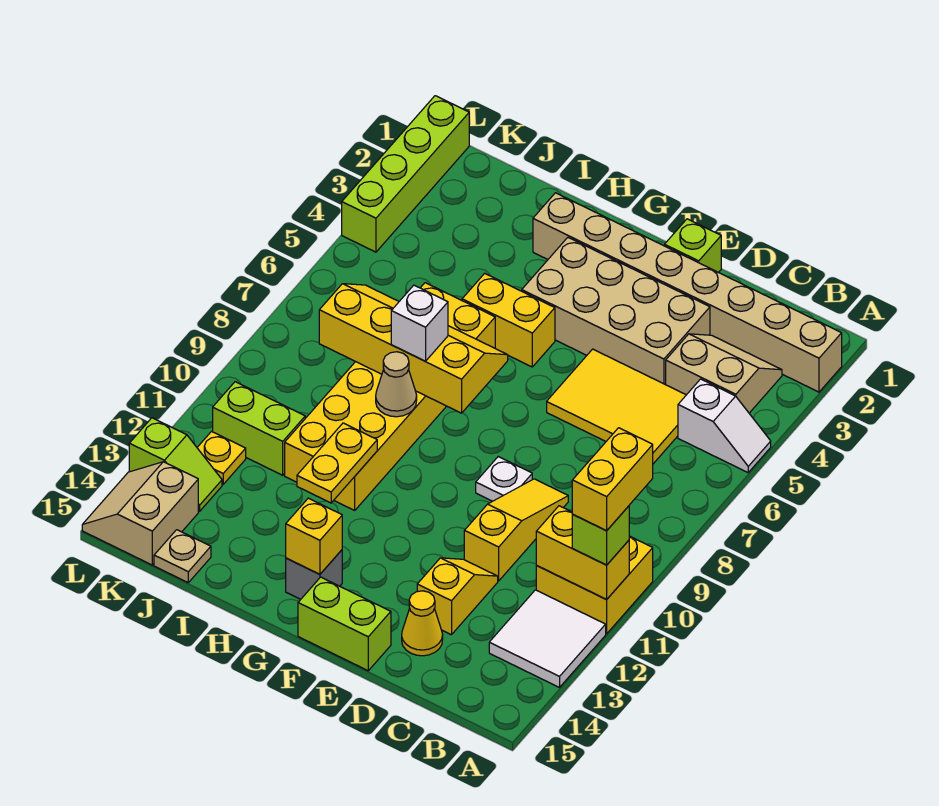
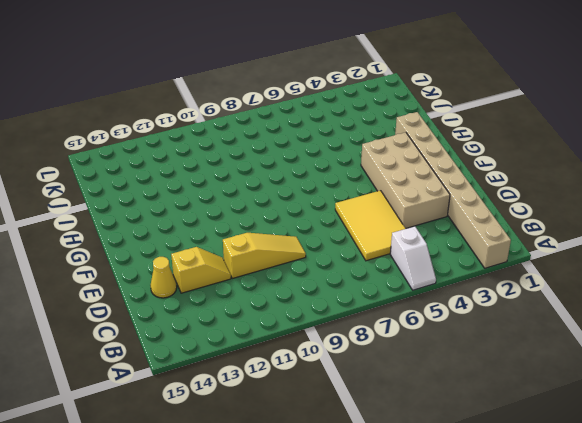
none -> yellow brick A10:B11 level 1
none -> white tile A12:B13 level 1
none -> tan slope B3:C4 level 1 top 4
none -> lime brick E1 level 1

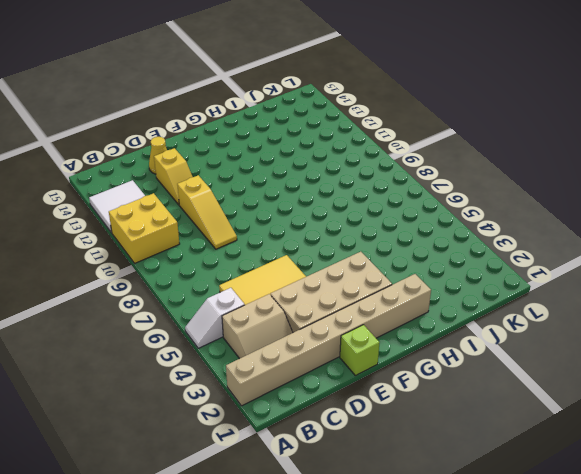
none -> white plate E9 level 1
none -> lime brick E15:F15 level 1
none -> yellow brick G5:H5 level 1
none -> grey brick G14 level 1

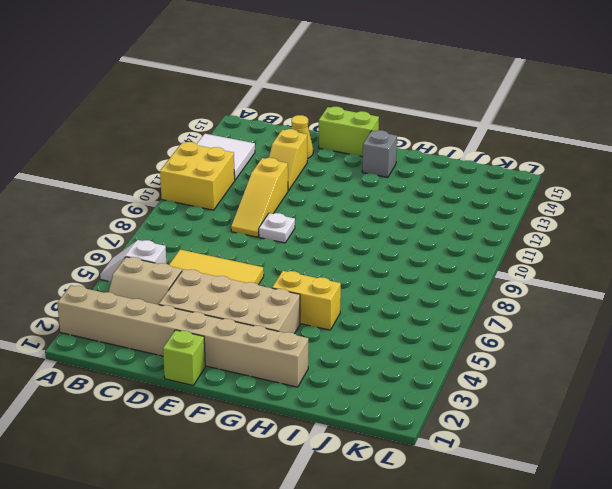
none -> yellow brick H6:I11 level 1
none -> lime brick J11:K11 level 1
none -> tan plate J15 level 1
none -> yellow plate K12 level 1

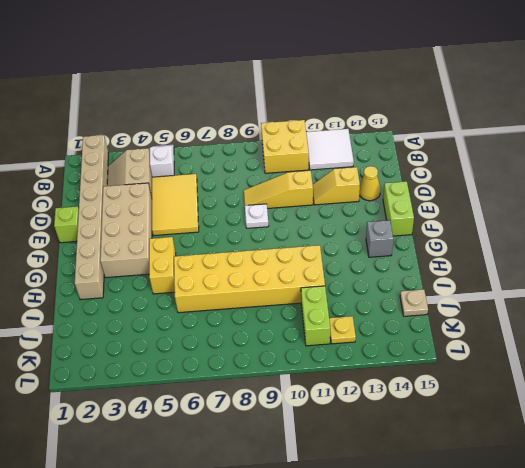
none -> lime slope K13:L13 level 1 top L
none -> tan slope K14:L15 level 1 top K
none -> lime brick L1:L4 level 1
none -> yellow brick A11:B11 level 2

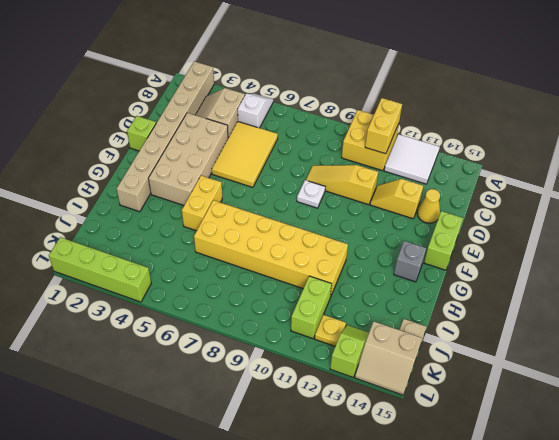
none -> yellow slope G7:J8 level 2 top 8
none -> yellow brick G14 level 2
none -> tan cone H9 level 2
none -> yellow plate H11:H12 level 2

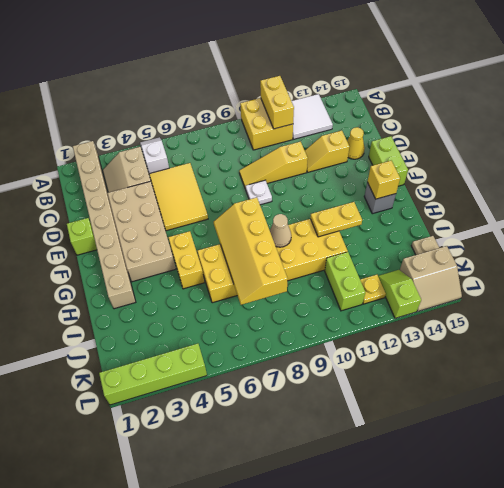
none -> lime brick A11 level 3
none -> white brick H8 level 3
none -> yellow brick A10:A11 level 4

